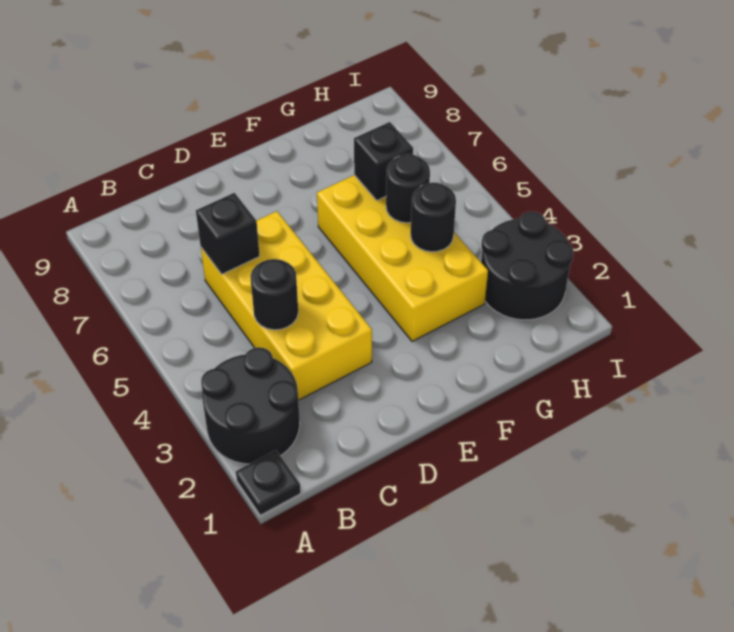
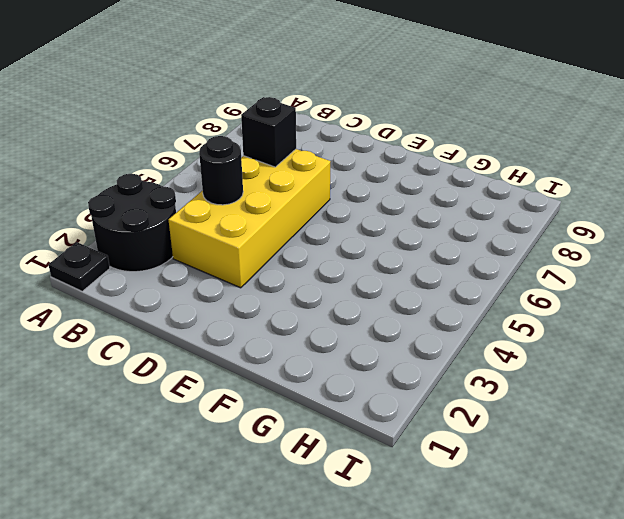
none -> yellow brick F3:G6 level 1
none -> black round brick H2:I3 level 1

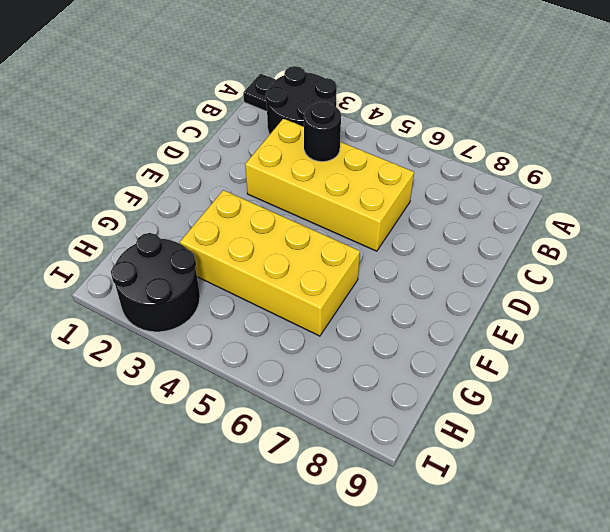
none -> black brick C6 level 2
none -> black round brick G4 level 2

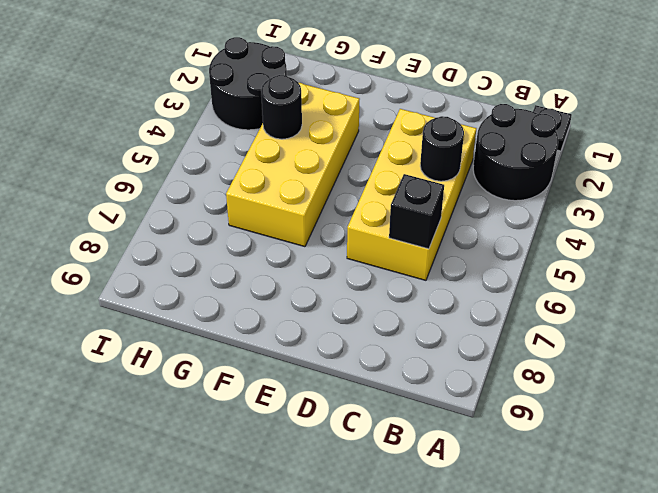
none -> black round brick G5 level 2
none -> black brick G6 level 2

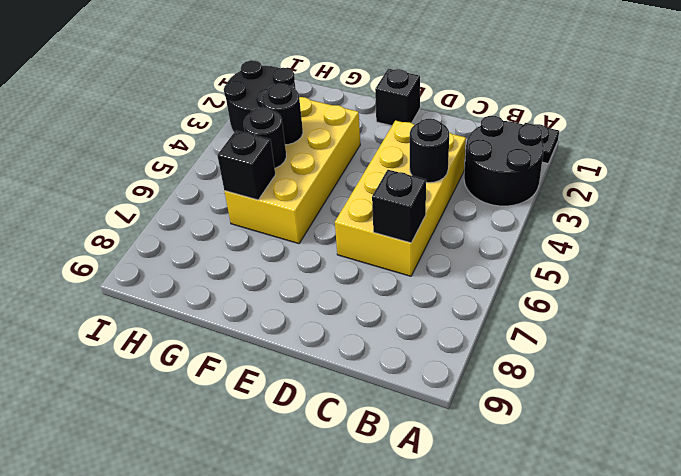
black brick E1 level 1 -> none

